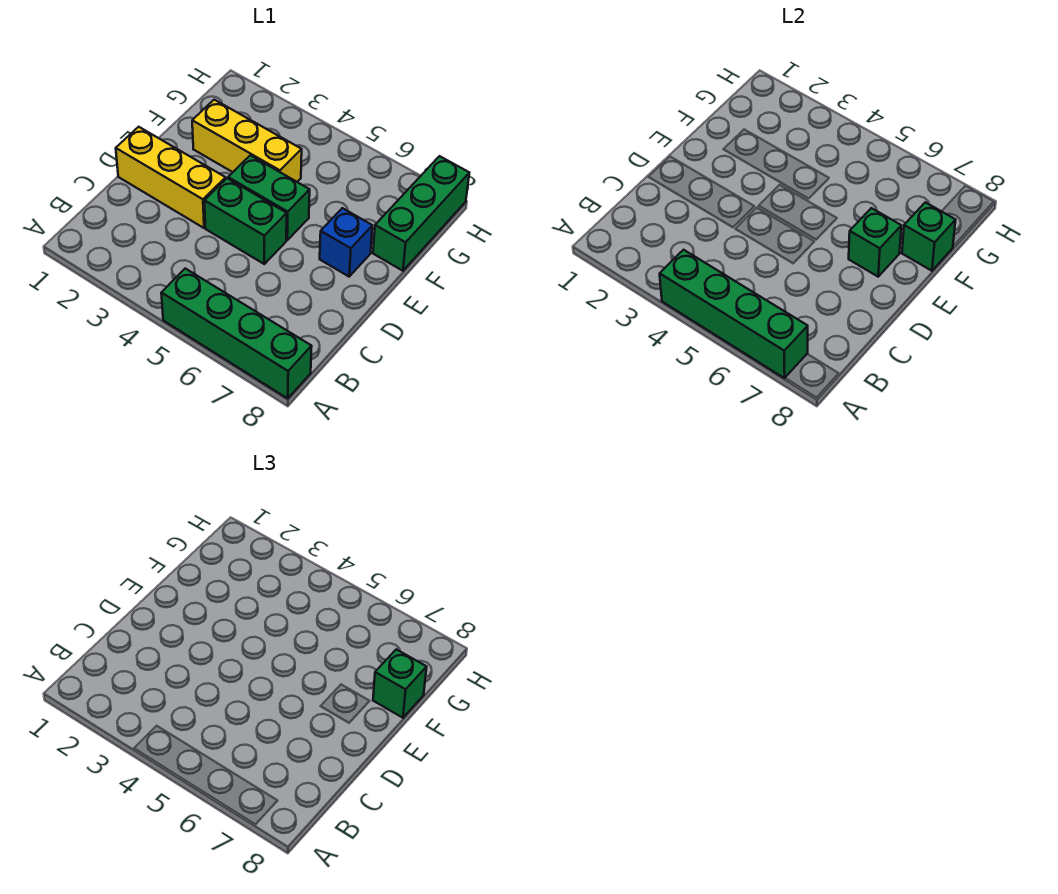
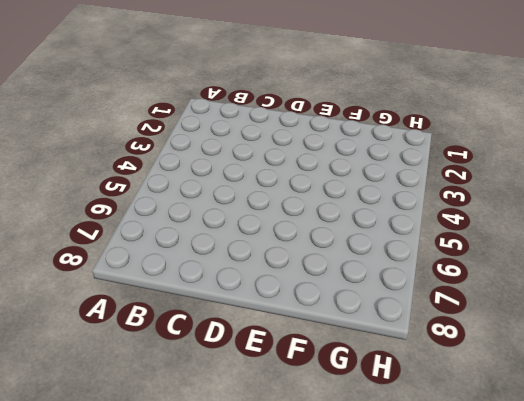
none -> green brick A5:A8 level 1
none -> yellow brick D1:D3 level 1

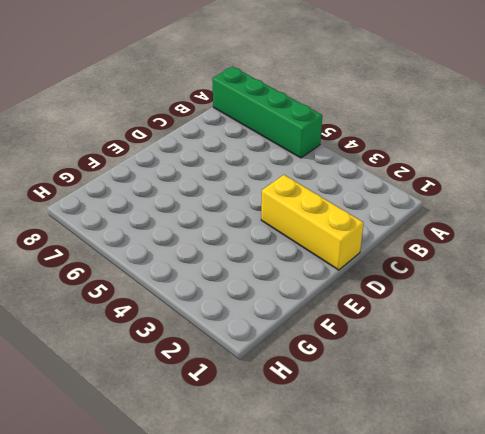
none -> green brick D4:D5 level 1
none -> green brick E4:E5 level 1

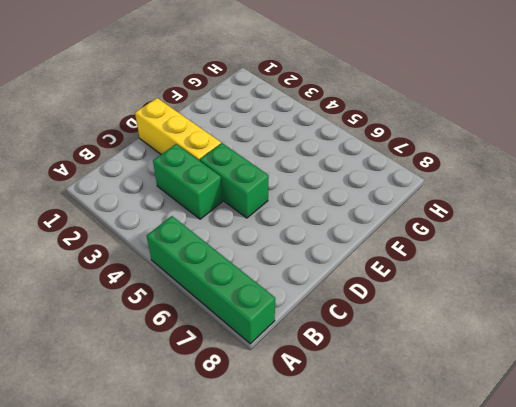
green brick C3:C4 level 1 -> green brick E4:E5 level 1
none -> blue brick E7 level 1
none -> yellow brick F2:F4 level 1

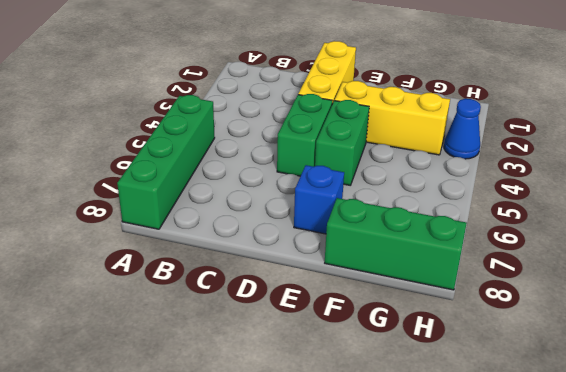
yellow brick E3:G3 level 1 -> yellow brick F2:F4 level 1
blue cone H3 level 1 -> none
none -> green brick A4:A7 level 2
none -> green brick E7 level 2

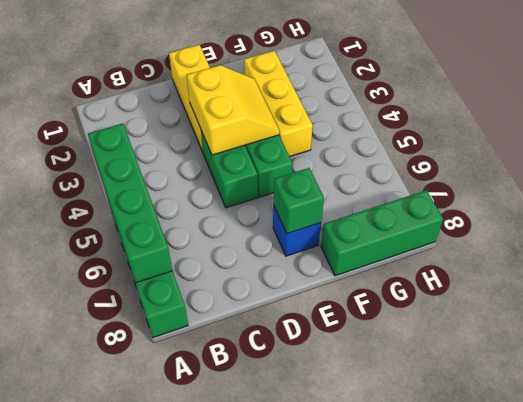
yellow slope D3:E4 level 2 top D -> none
none -> green brick F8 level 2
none -> green brick F8 level 3

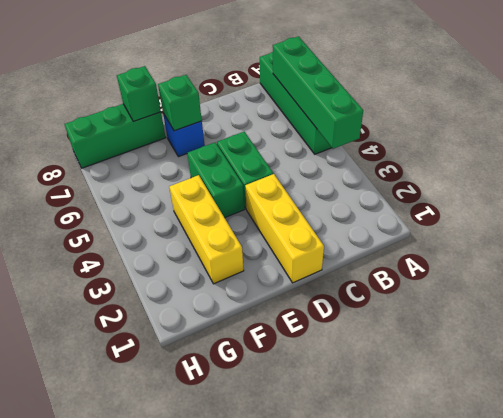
none -> green brick F8 level 3

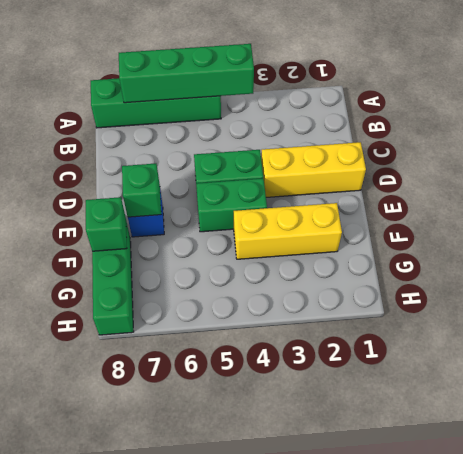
none -> green brick F8 level 3

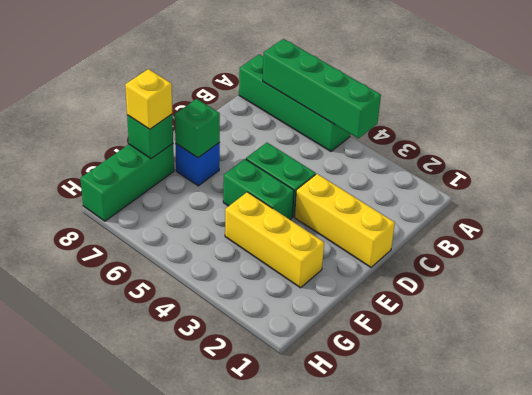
yellow brick F8 level 3 -> green brick F8 level 3

